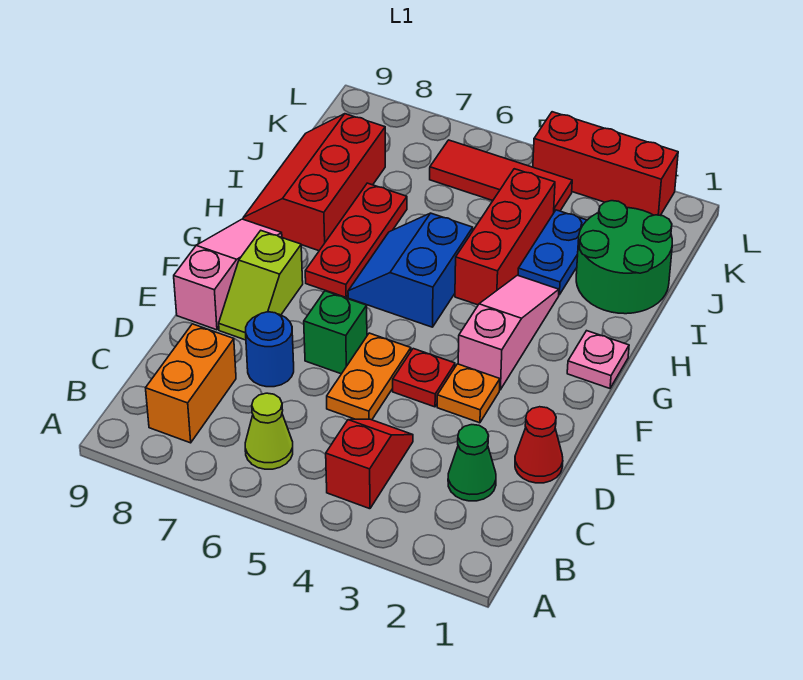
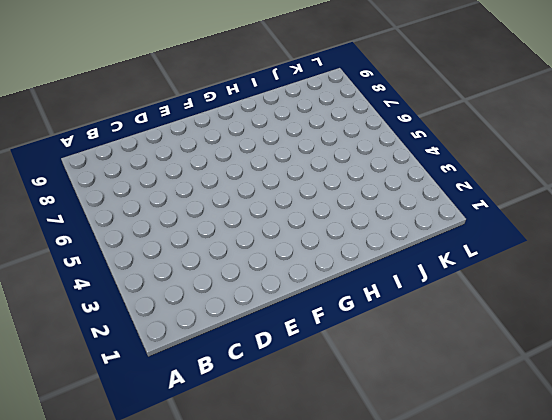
none -> red slope B4:C4 level 1 top B
none -> lime cone B6 level 1
none -> orange brick B8:C8 level 1

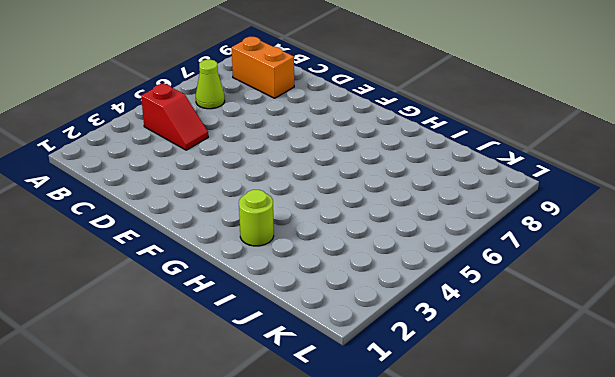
lime round brick H2 level 1 -> none
none -> green cone C2 level 1
none -> red cone D1 level 1
none -> orange plate D5:E5 level 1

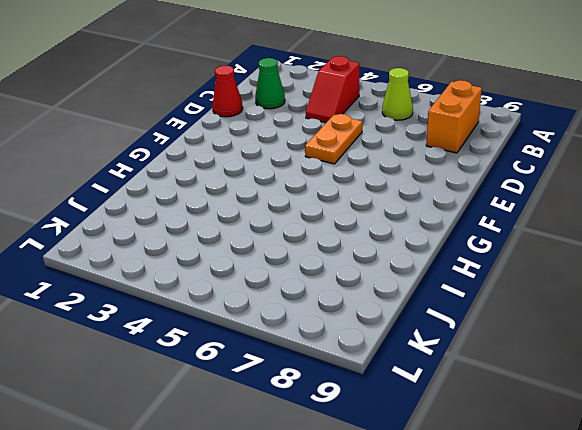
none -> blue round brick D7 level 1
none -> orange plate E3 level 1
none -> red plate E4 level 1

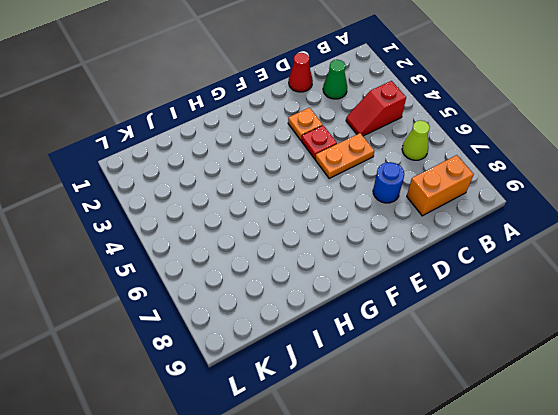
none -> green brick E6 level 1
none -> lime slope E8:F8 level 1 top F
none -> pink slope E9:G9 level 1 top E

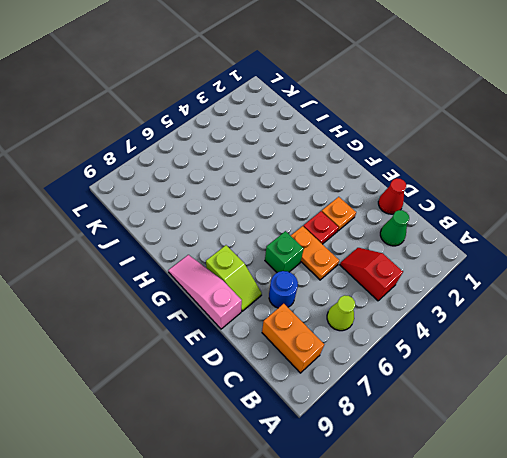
none -> pink slope F3:H3 level 1 top F
none -> pink plate G1 level 1
none -> blue slope G5:H6 level 1 top 5

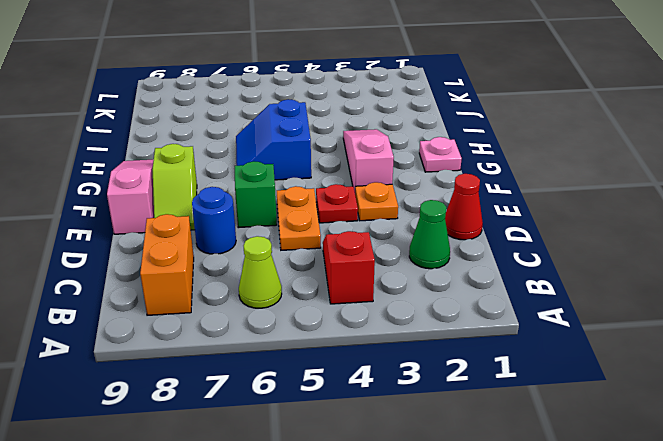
none -> red plate G7:I7 level 1
none -> red brick H4:J4 level 1
none -> red slope H8:J9 level 1 top 8

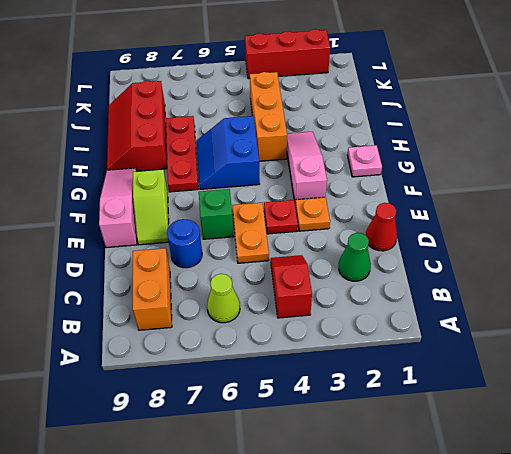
orange brick H4:J4 level 1 -> red brick H4:J4 level 1
none -> green round brick I1:J2 level 1
none -> blue plate I3:J3 level 1
none -> red tile K4:K6 level 1

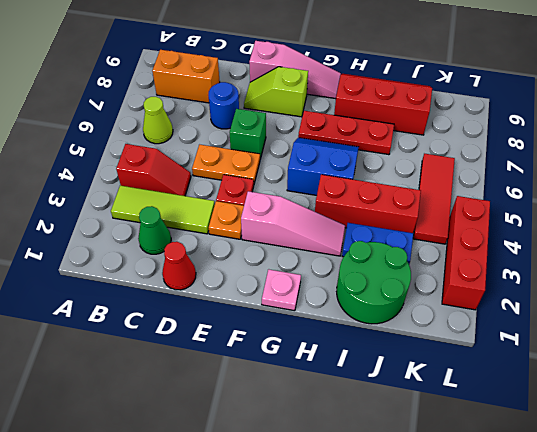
lime tile B3:D3 level 1 -> none

